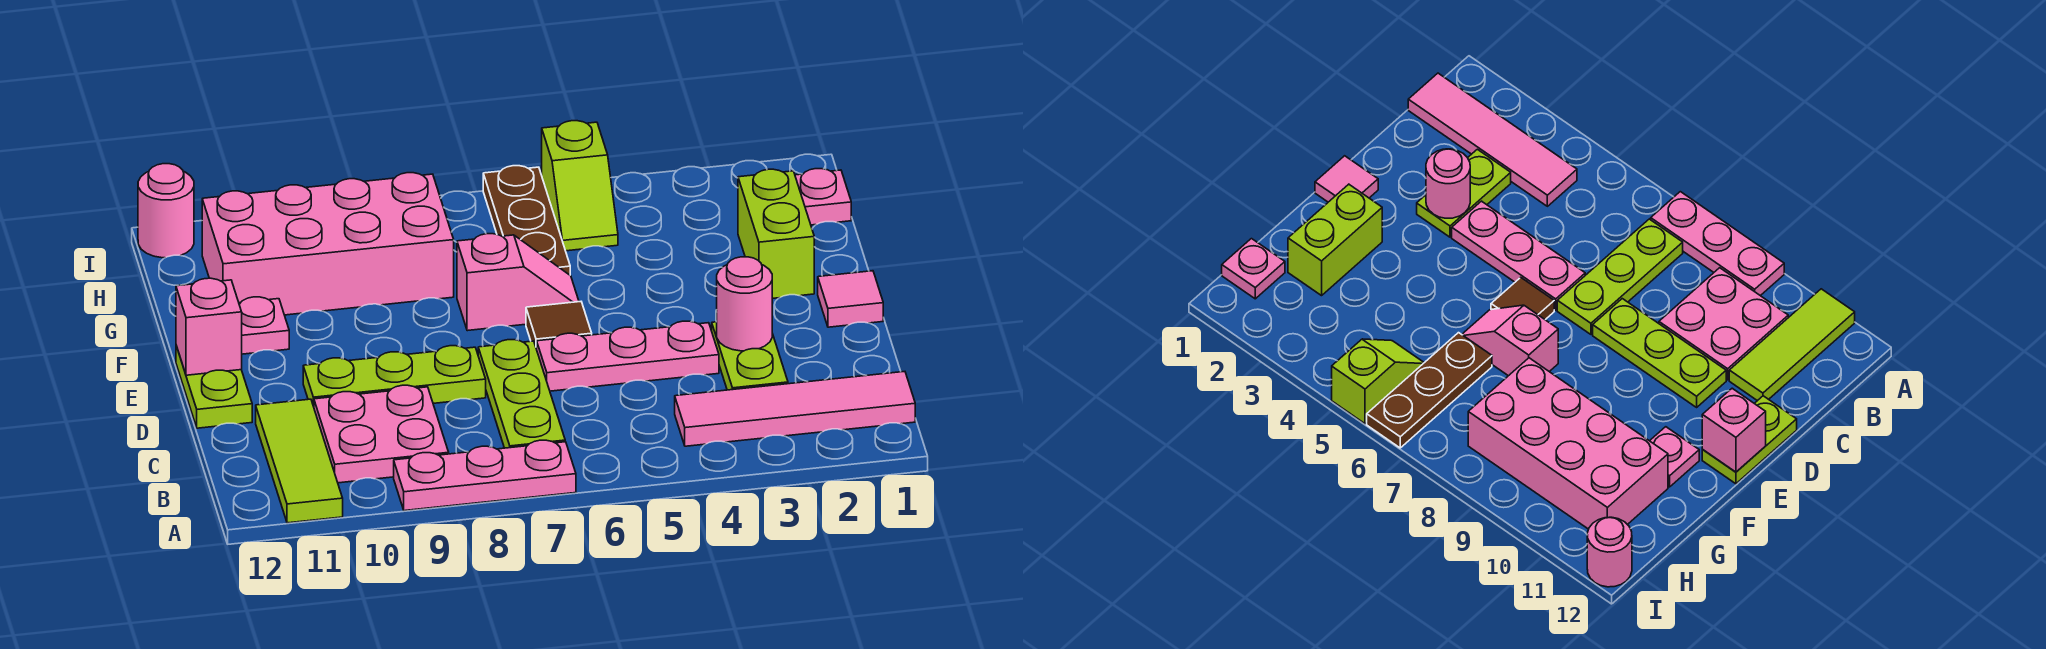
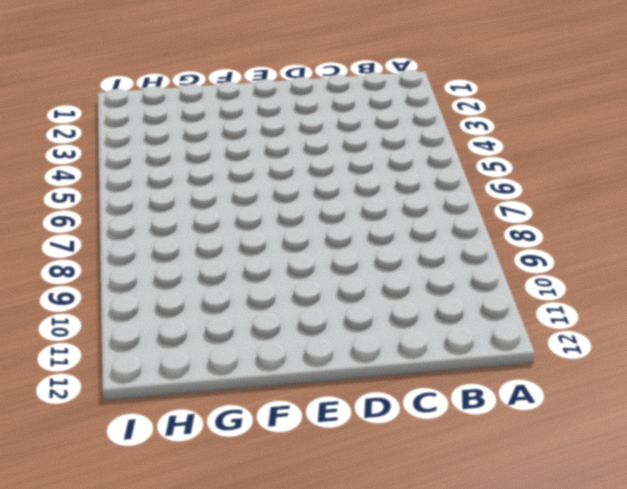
none -> pink plate A7:A9 level 1
none -> lime tile A11:C11 level 1
none -> pink tile B1:B4 level 1

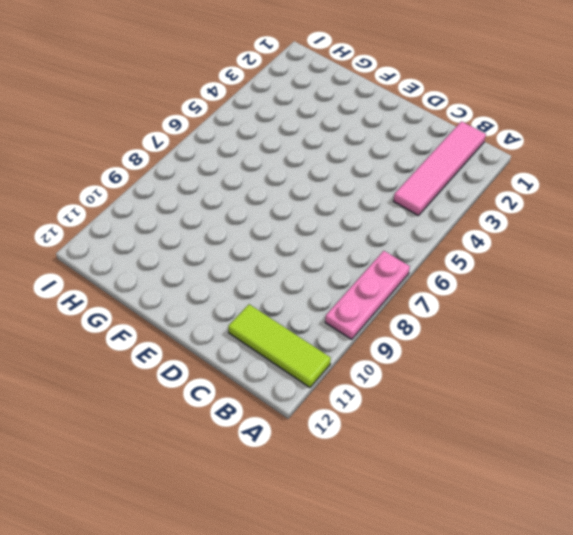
none -> lime plate B7:D7 level 1
none -> pink plate B9:C10 level 1
none -> lime plate C3:D3 level 1

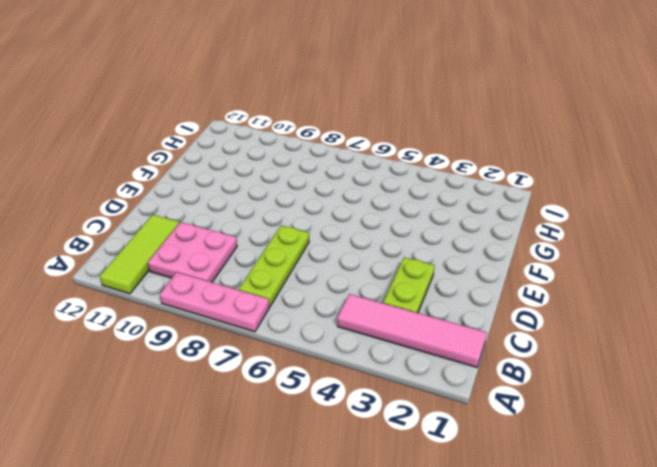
none -> pink plate D4:D6 level 1
none -> lime plate D8:D10 level 1
none -> lime plate D12:E12 level 1

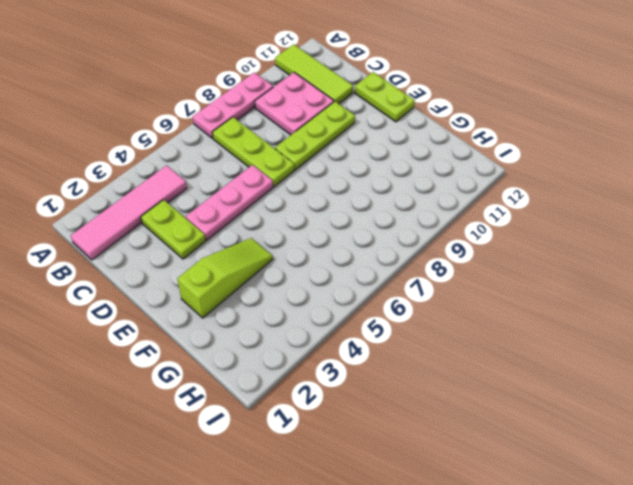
lime slope F2:F4 level 1 top 2 -> lime brick F2:G2 level 1
none -> pink tile E1 level 1
none -> brown tile E6 level 1
none -> pink slope F6:F7 level 1 top 7

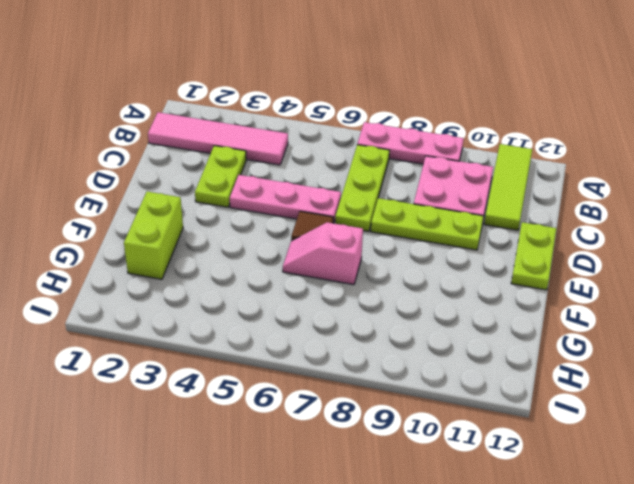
none -> pink tile E1 level 1
none -> pink plate F11 level 1
none -> brown plate G6:I6 level 1

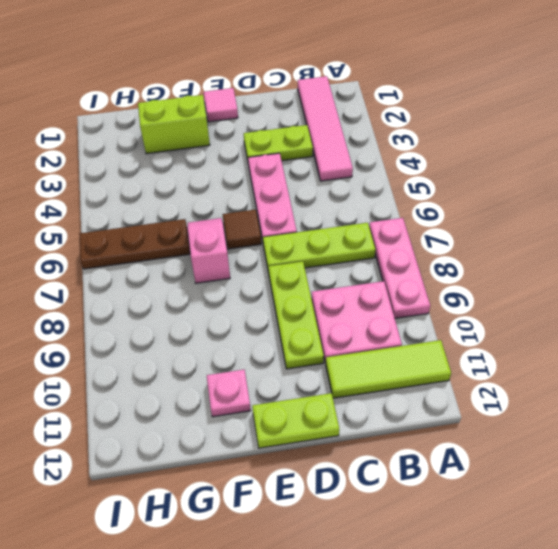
none -> pink brick G8:H11 level 1
none -> pink plate H1 level 1
none -> lime slope H5:I5 level 1 top I

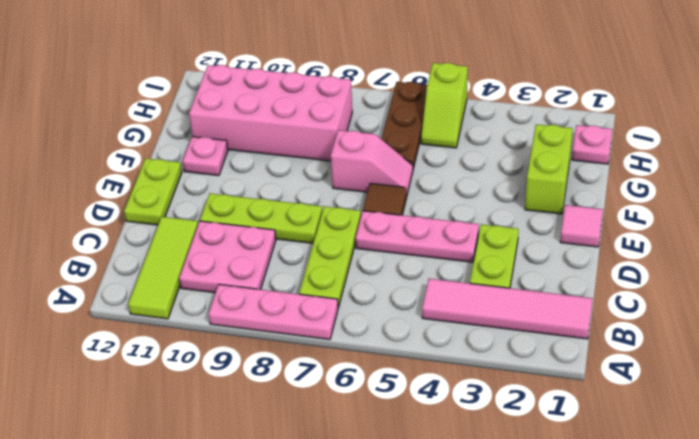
none -> pink round brick I12 level 1
none -> pink round brick D3 level 2
none -> pink brick E12 level 2

